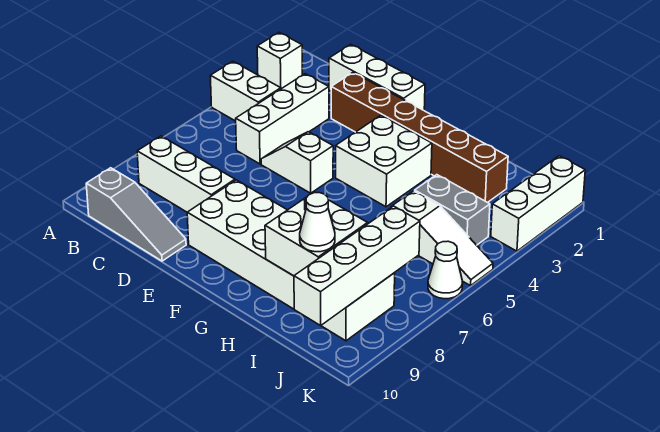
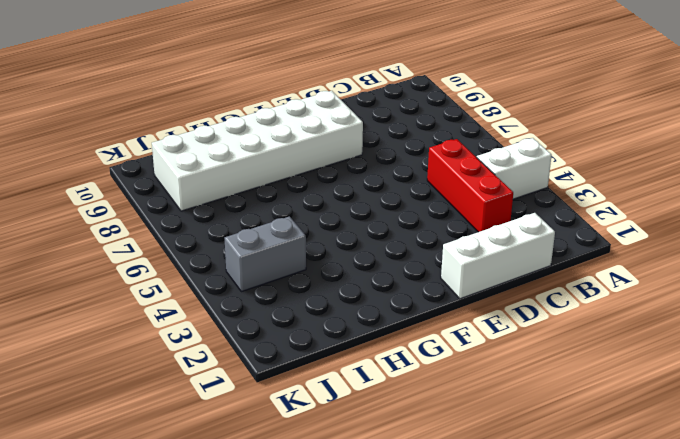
red brick C3:C5 level 1 -> white brick C3:C5 level 1
none -> white brick A2 level 1
none -> white brick B8:D8 level 1
none -> grey slope B10:D10 level 1 top B

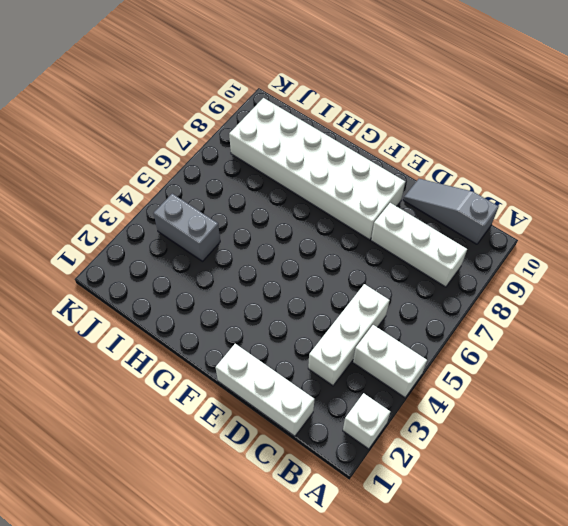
none -> brown brick D2:I2 level 1
none -> white slope D5:E5 level 1 top E
none -> white brick F3:G4 level 1

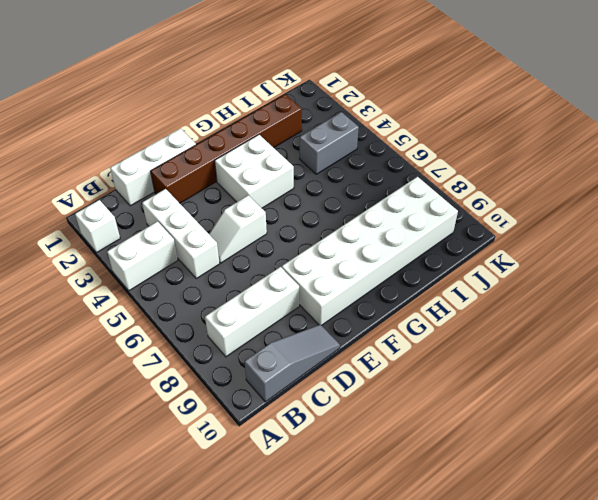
none -> white slope I5:K5 level 1 top I
none -> white brick K1:K3 level 1
none -> white cone K6 level 1

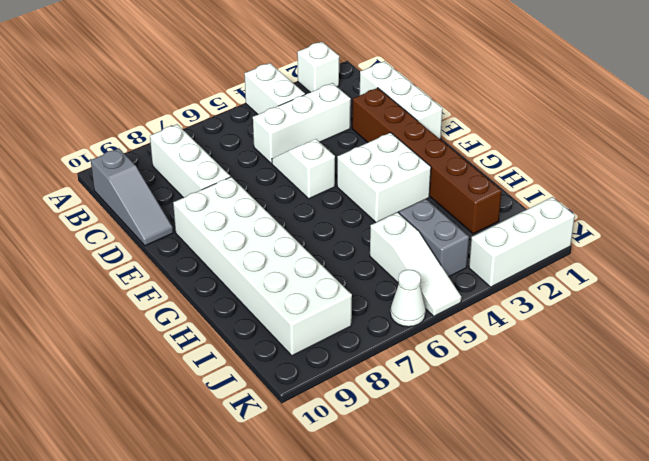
none -> white brick H8:I9 level 2
none -> white brick J7:J10 level 2
none -> white cone I9 level 3

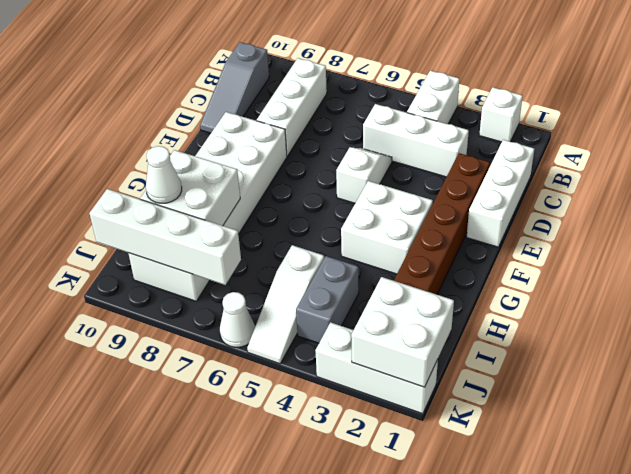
white brick J1:K2 level 2 -> none

